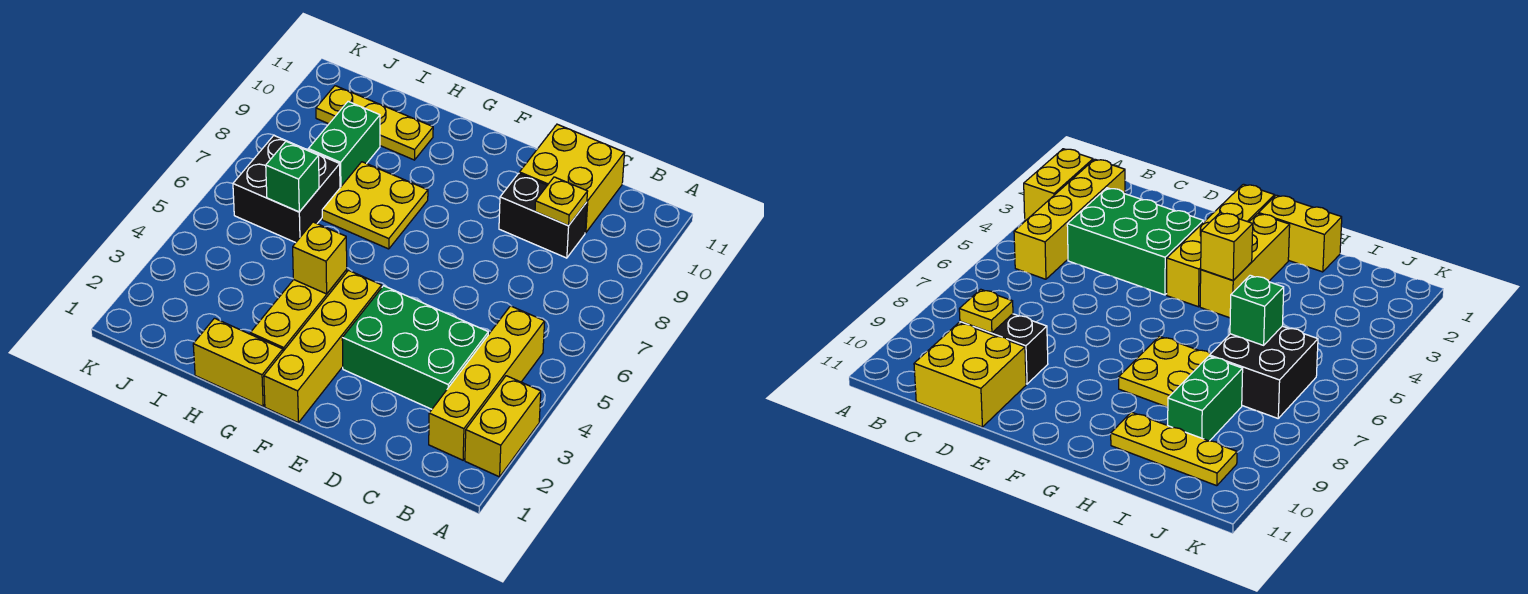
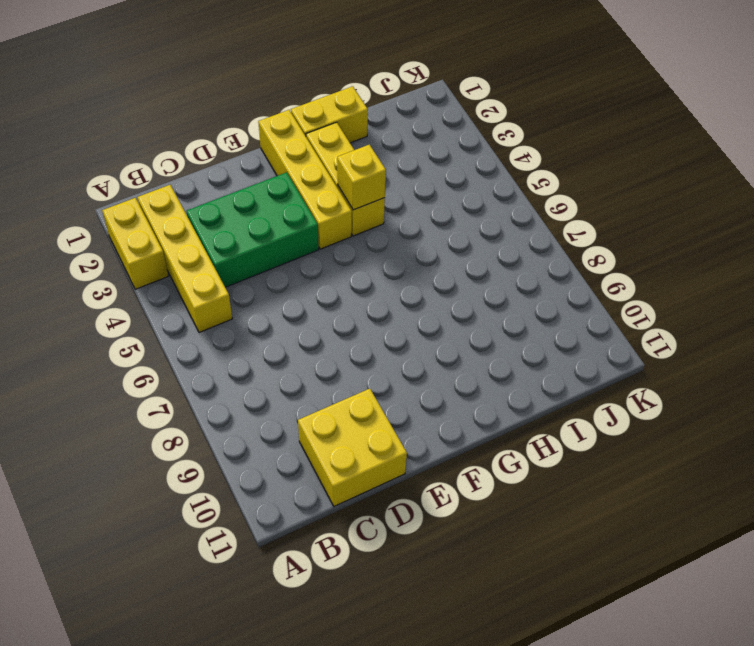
none -> black brick C9:D9 level 1
none -> yellow plate G7:H8 level 1
none -> yellow plate H10:J10 level 1

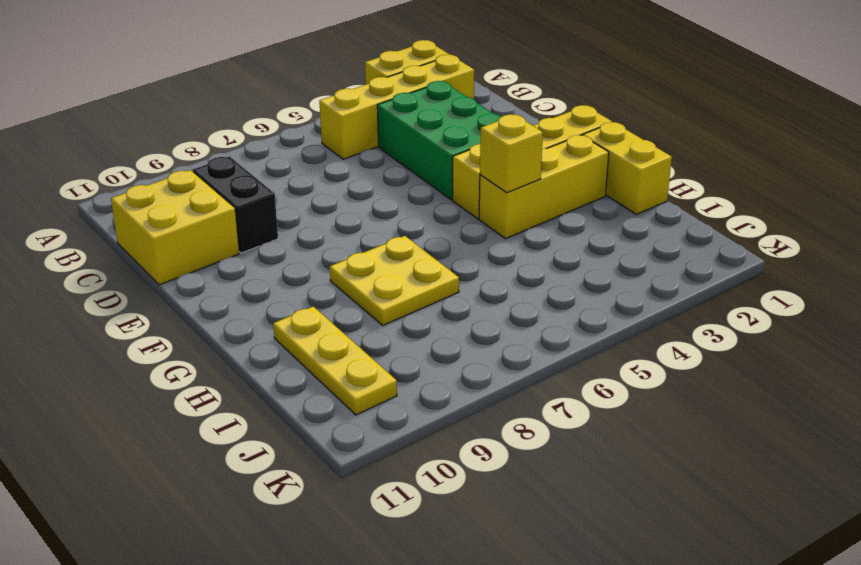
none -> black brick I6:J7 level 1
none -> green brick I8:I9 level 1
none -> yellow plate C9 level 2

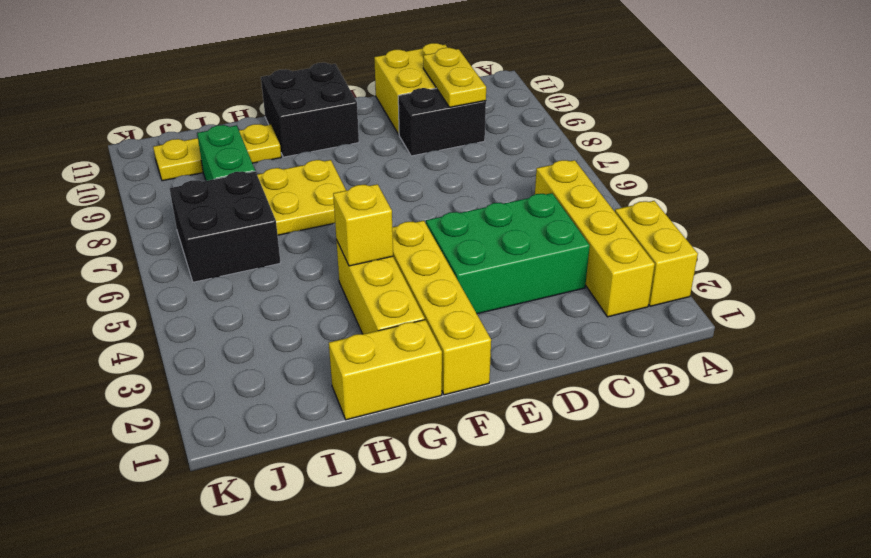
yellow plate C9:C10 level 2 -> yellow plate C9 level 2
black brick F10:G11 level 1 -> none
none -> green brick I6 level 2

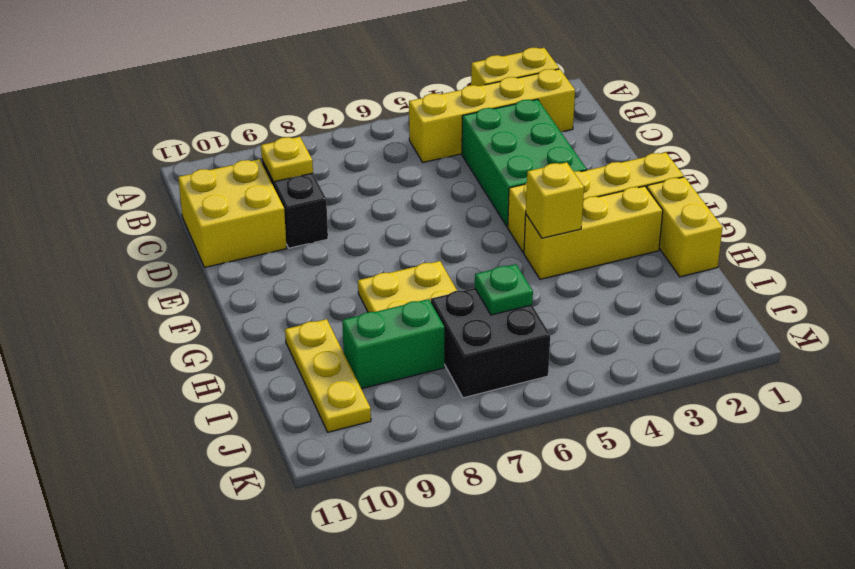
green plate I6 level 2 -> green brick I6 level 2

